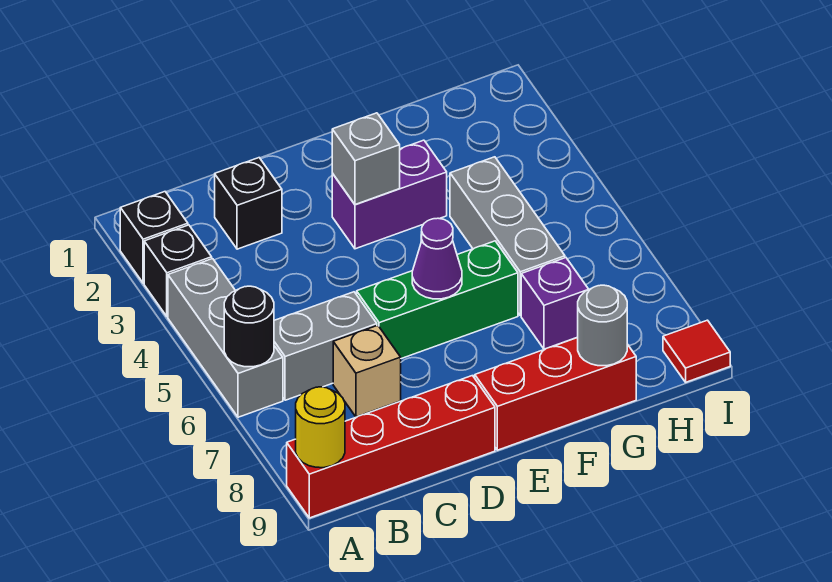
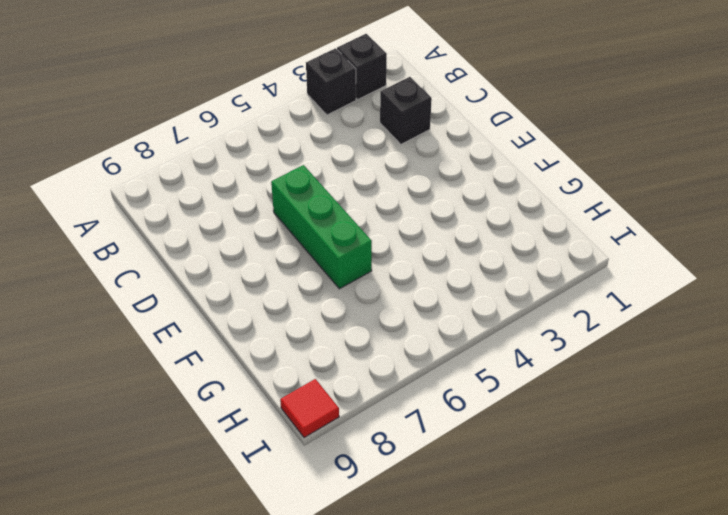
none -> grey brick A4:A6 level 1
none -> red brick A9:D9 level 1
none -> grey brick B6:C6 level 1

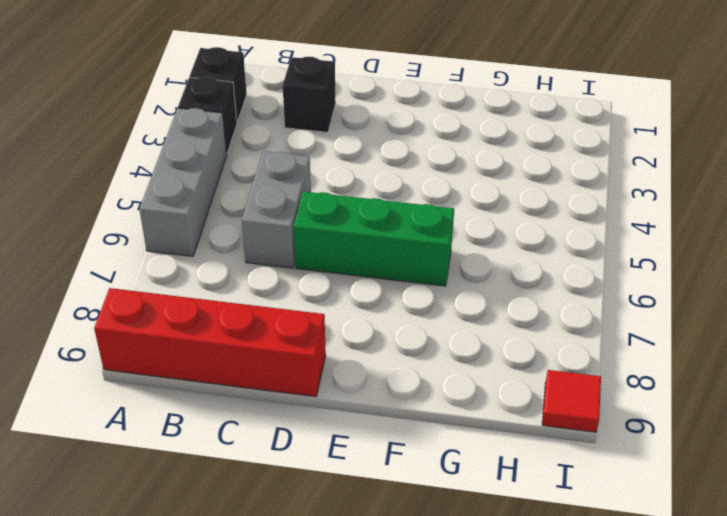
grey brick C5:C6 level 1 -> grey brick B6:C6 level 1
none -> tan brick C7 level 1
none -> purple brick E3:F3 level 1
none -> red brick E9:G9 level 1

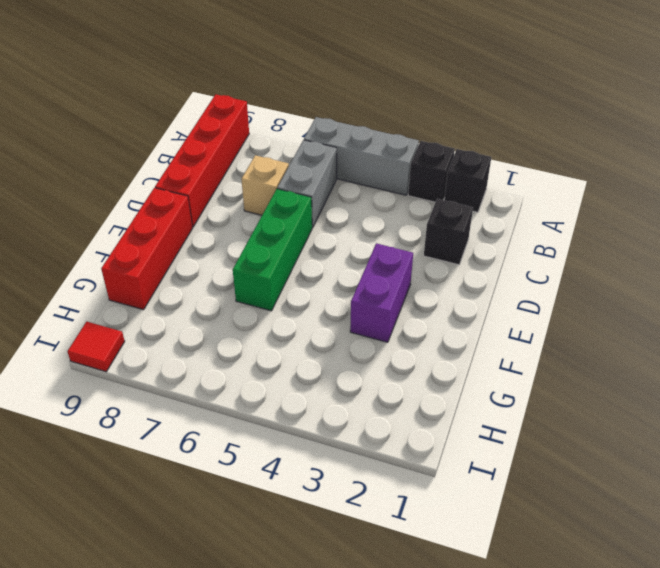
none -> grey brick G4:G6 level 1
none -> purple brick G7 level 1
none -> black round brick A6 level 2

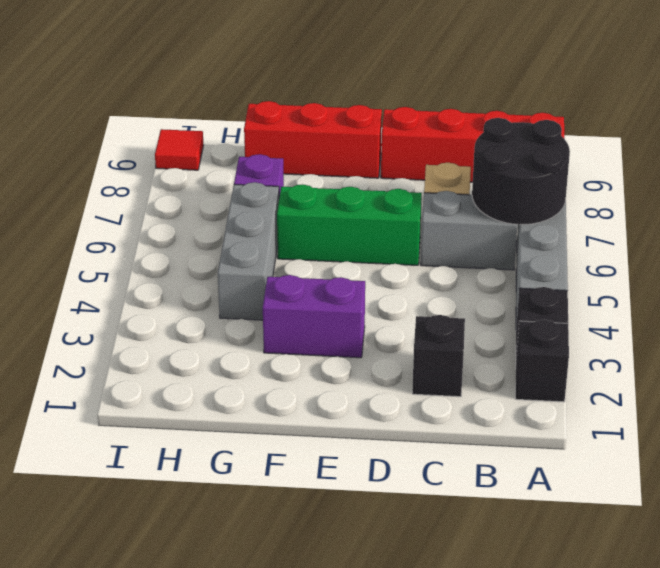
black round brick A6:B7 level 2 -> black round brick A6 level 2
none -> yellow round brick A9 level 2
none -> grey brick E3 level 2
none -> purple cone E6 level 2

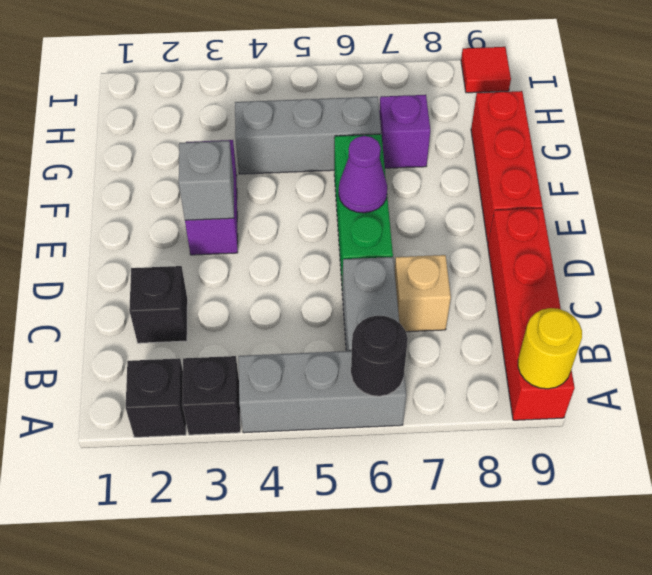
none -> grey round brick G9 level 2

